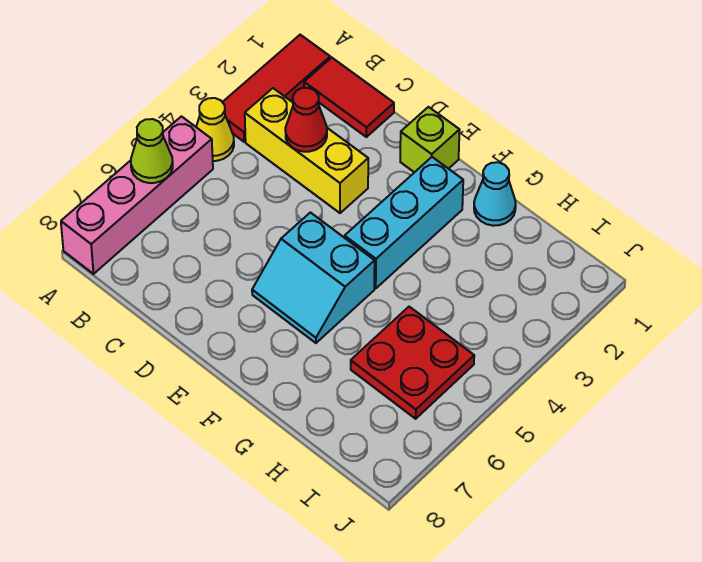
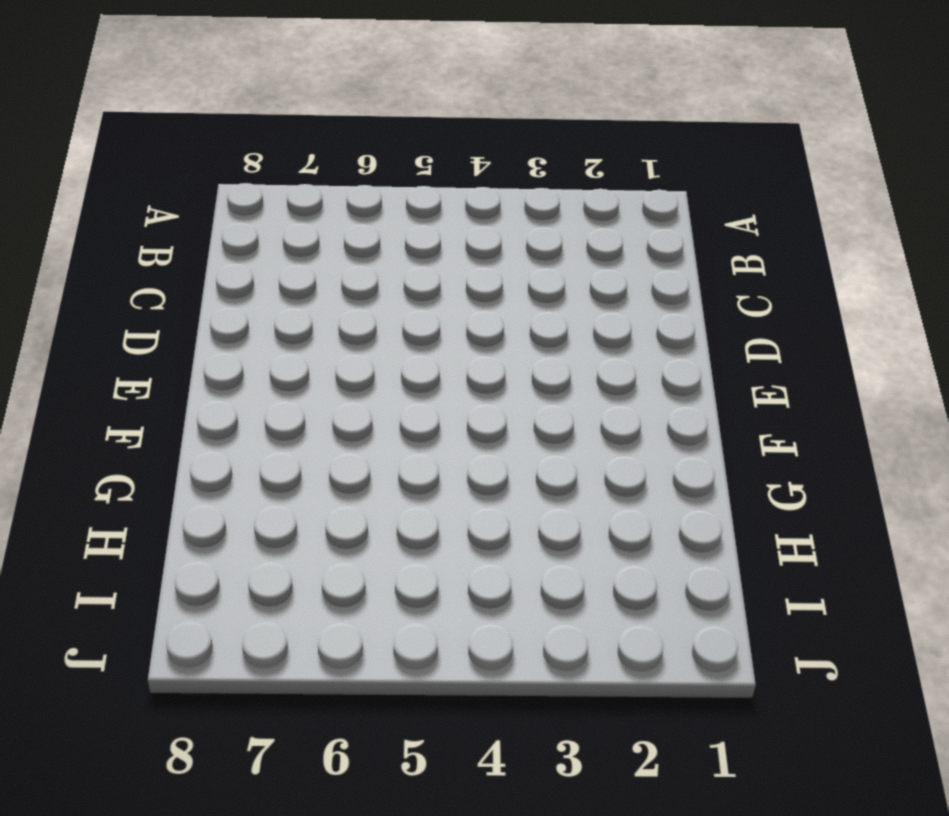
none -> red tile A1:A3 level 1
none -> yellow cone A4 level 1
none -> pink brick A5:A8 level 1

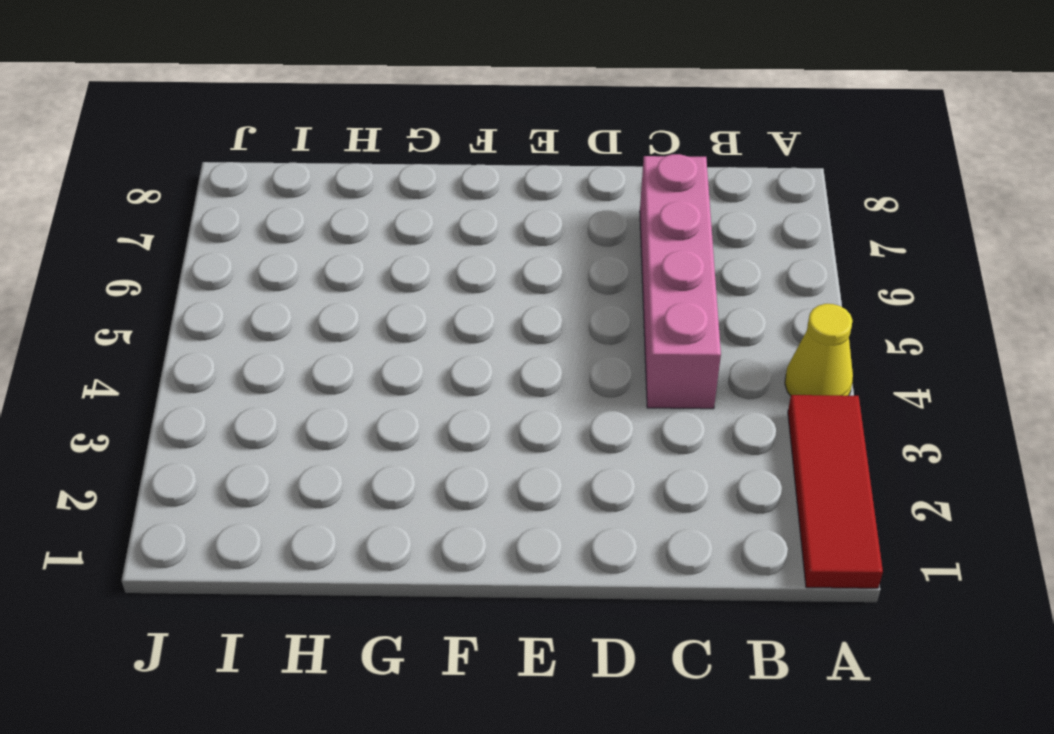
pink brick C4:C7 level 1 -> pink brick A5:A8 level 1
none -> red tile B1:C1 level 1
none -> yellow brick B3:D3 level 1
none -> lime brick E1 level 1

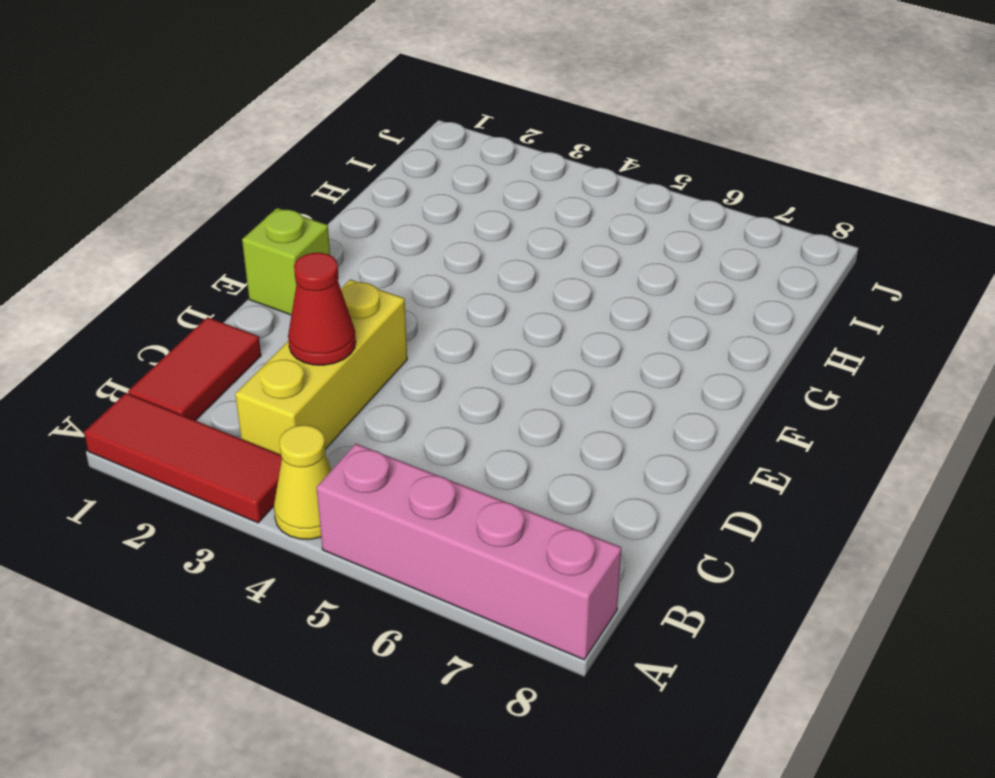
none -> cyan slope E5:F6 level 1 top 5
none -> cyan brick F2:F4 level 1
none -> cyan cone G1 level 1

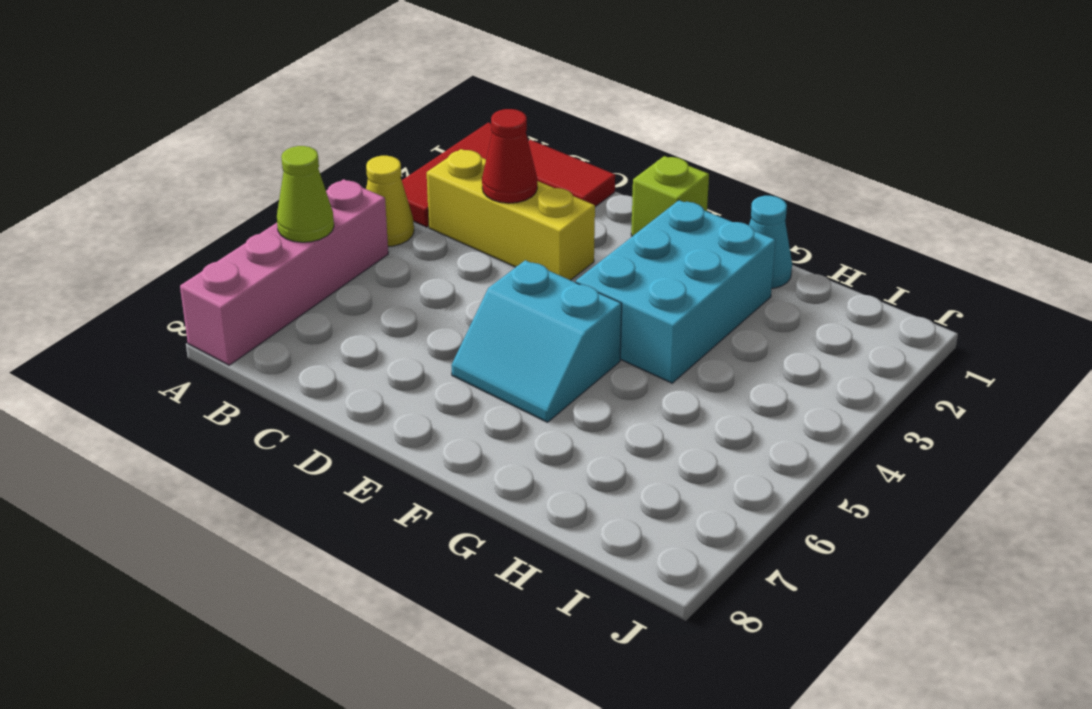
cyan brick F2:G4 level 1 -> cyan brick F2:F4 level 1
none -> red plate H5:I6 level 1

